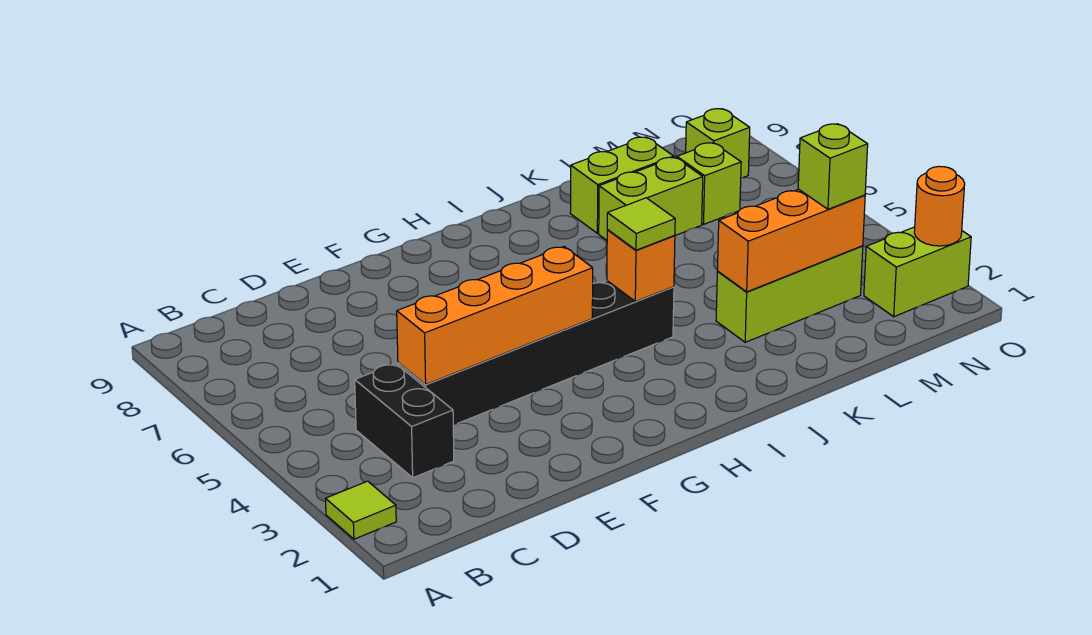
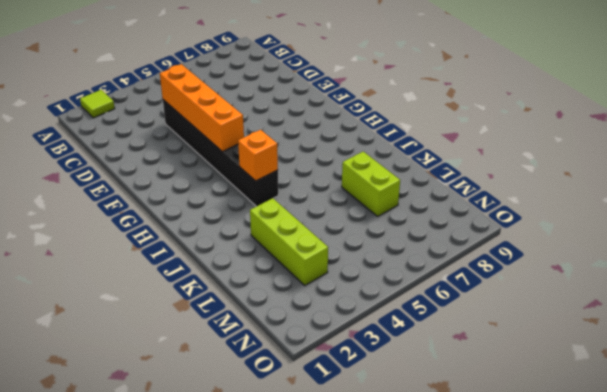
none -> black brick C3:C4 level 1
none -> lime brick K8:L8 level 1
none -> lime brick M7 level 1

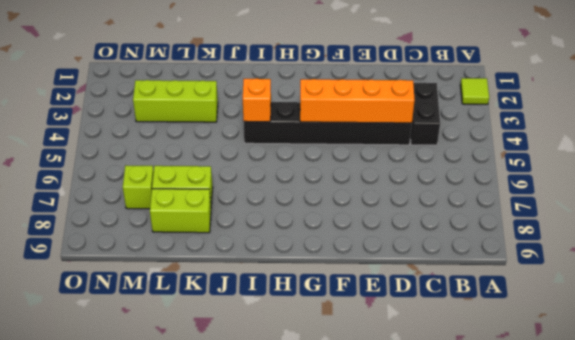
none -> lime brick N2:O2 level 1
none -> lime brick N8 level 1
none -> orange brick K3:M3 level 2

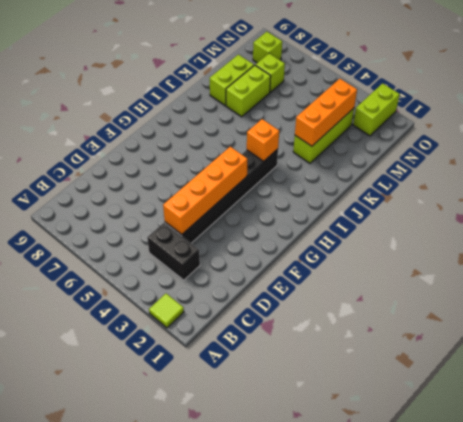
none -> orange round brick O2 level 2
none -> lime tile I4 level 3
none -> lime brick M3 level 3

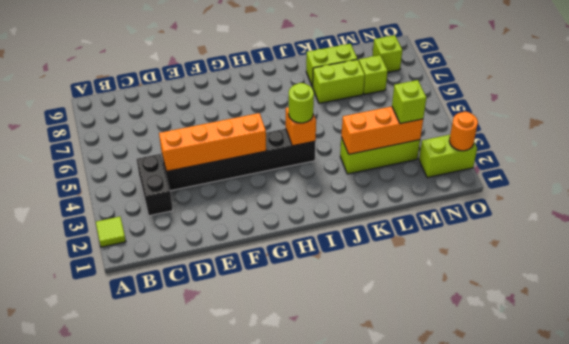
lime round brick I4 level 3 -> lime tile I4 level 3

